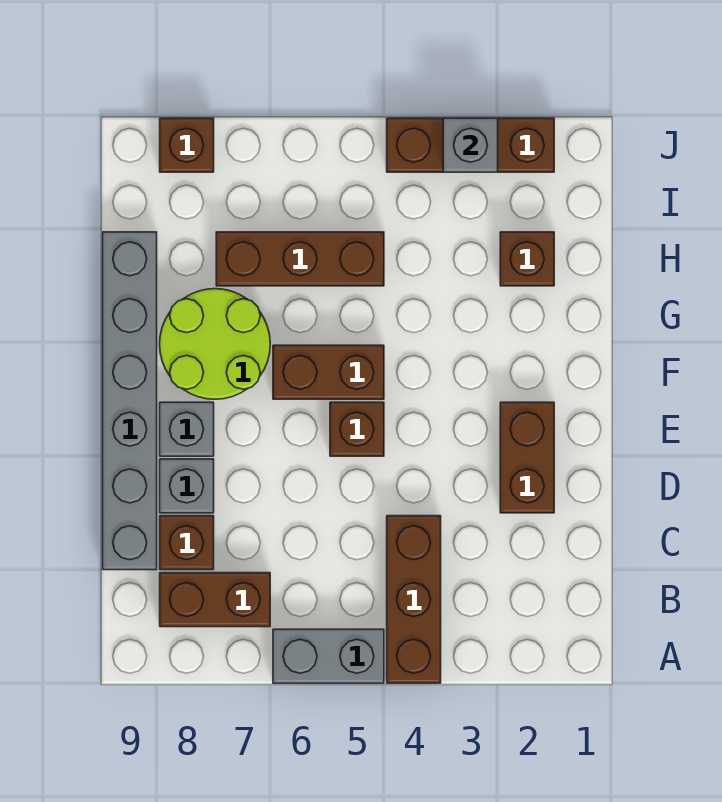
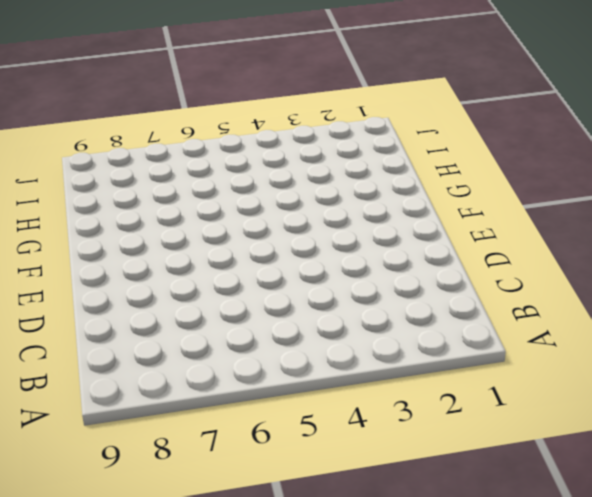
none -> brown brick A4:C4 level 1
none -> grey brick A5:A6 level 1
none -> brown brick B7:B8 level 1

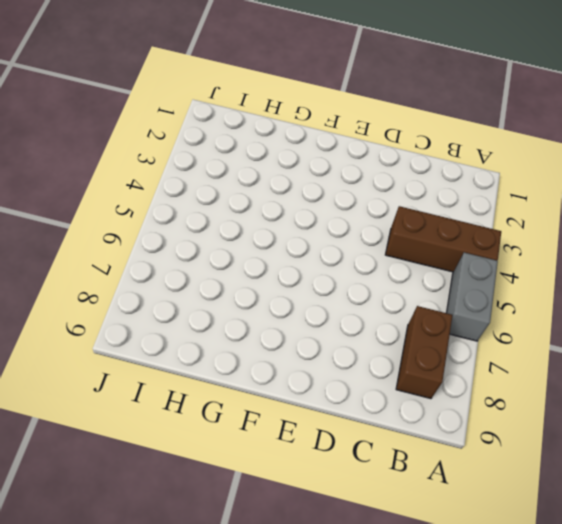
none -> brown brick C8 level 1
none -> grey brick C9:H9 level 1
none -> brown brick D2:E2 level 1

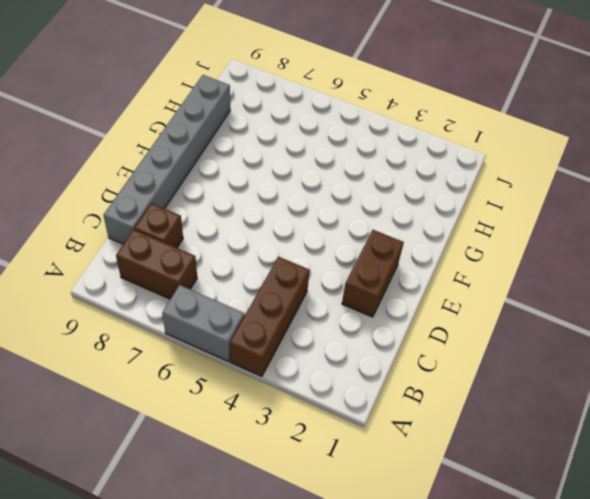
none -> grey brick D8 level 1
none -> brown brick E5 level 1
none -> grey brick E8 level 1

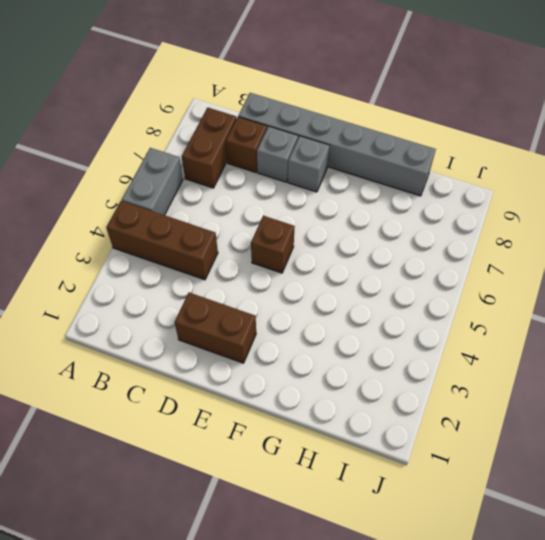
none -> brown brick F5:F6 level 1
none -> lime round brick F7:G8 level 1
none -> brown brick H2 level 1

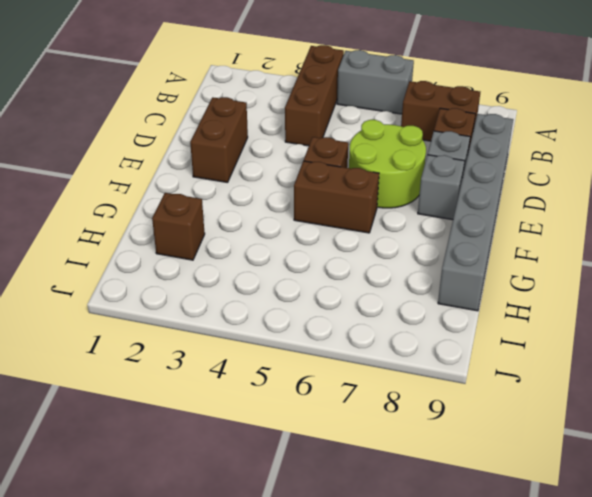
lime round brick D6:E7 level 1 -> lime round brick F7:G8 level 1
none -> brown brick H5:H7 level 1
none -> brown brick J2:J4 level 1
none -> brown brick J8 level 1

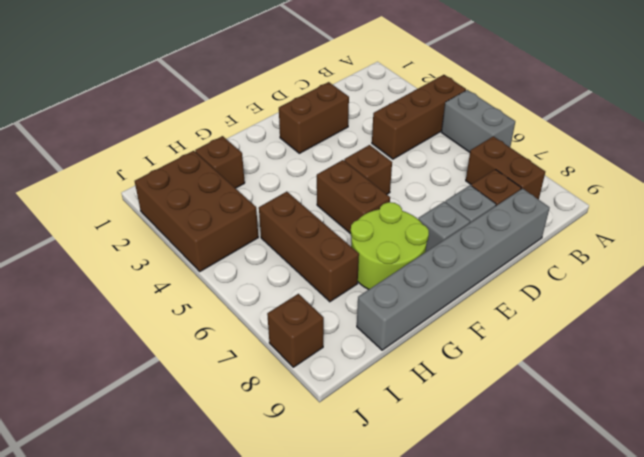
brown brick I2:J4 level 1 -> brown brick J2:J4 level 1
none -> grey brick J3 level 2

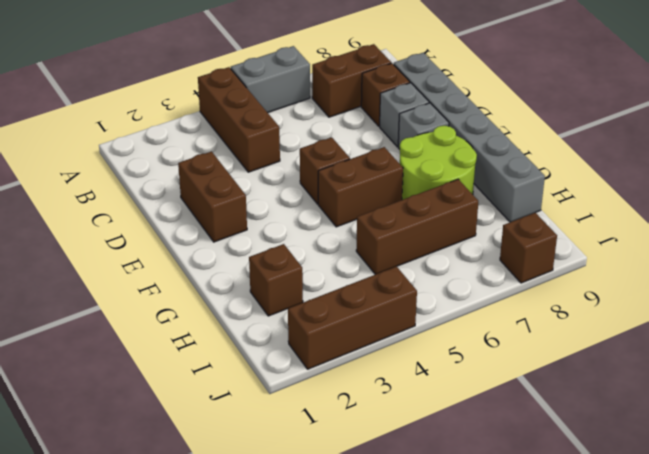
none -> grey brick J3 level 2

